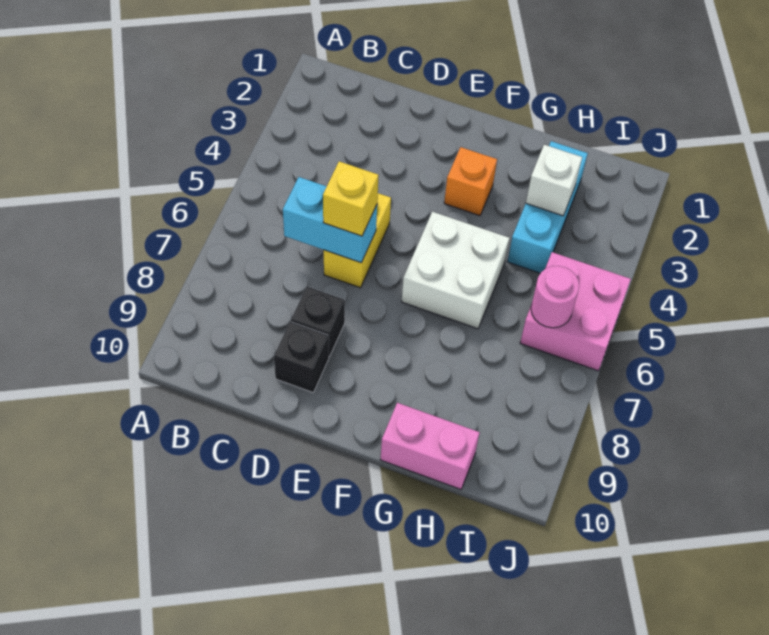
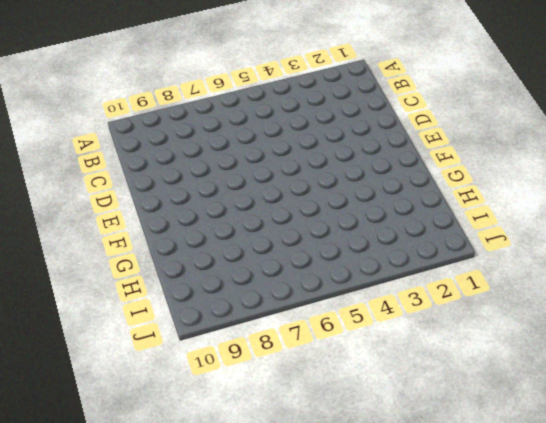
none -> yellow brick D5:D6 level 1
none -> black brick D8 level 1
none -> black brick D9 level 1

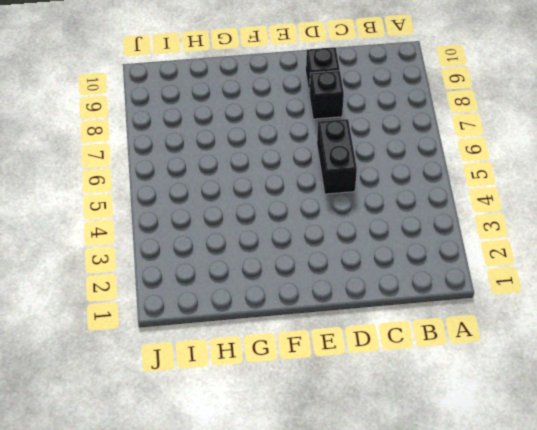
black brick D5:D6 level 1 -> yellow brick D5:D6 level 1
none -> orange brick F3 level 1
none -> white brick F5:G6 level 1
none -> pink brick G10:H10 level 1

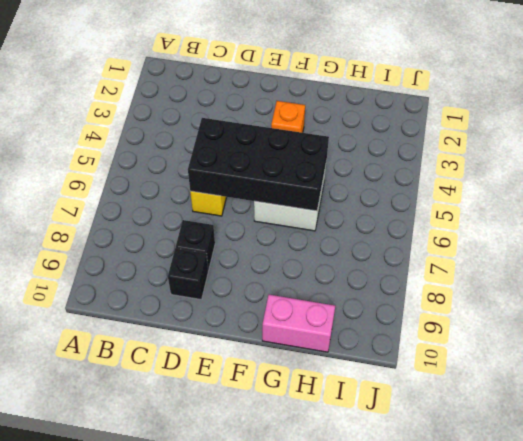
black brick D5:G6 level 2 -> cyan brick C6:D6 level 2
none -> cyan brick H2:H4 level 1
none -> pink brick I5:J6 level 1
none -> white brick H3 level 2

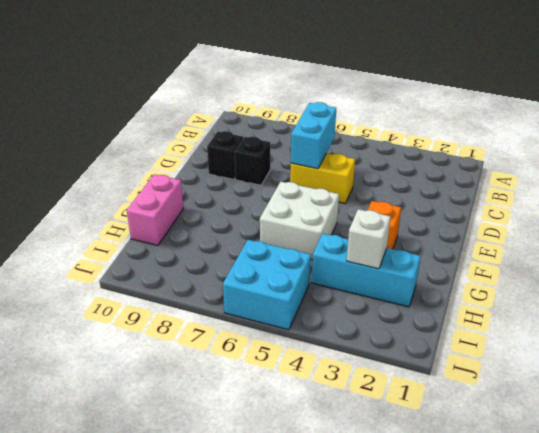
cyan brick I5:J6 level 1 -> pink brick I5:J6 level 1
none -> pink round brick I6 level 2
none -> yellow brick D6 level 3

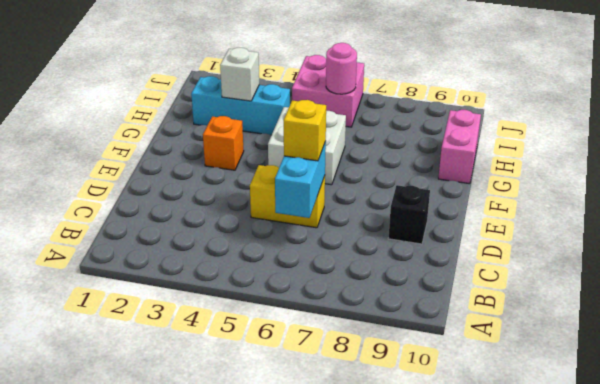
none -> black brick D8 level 1

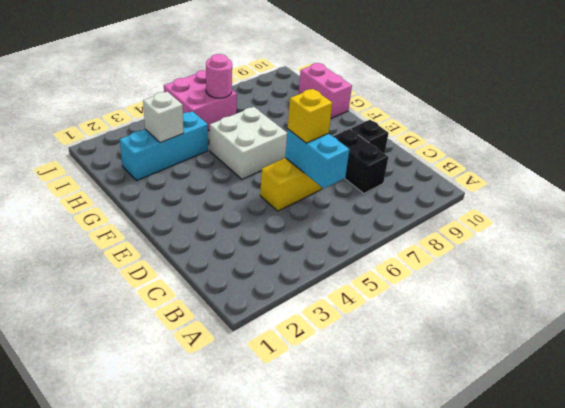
black brick C8:D8 level 1 -> black brick D8 level 1
none -> orange brick F3 level 1

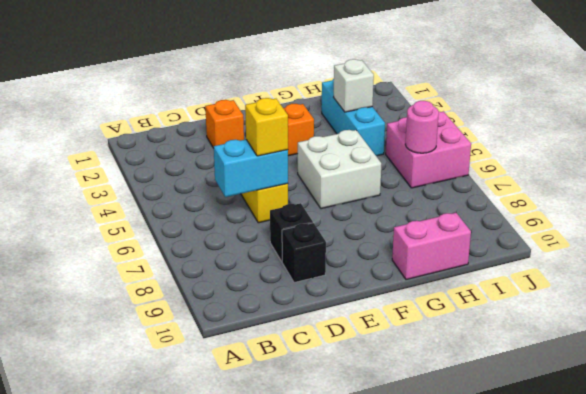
orange brick D2 level 1 -> none

